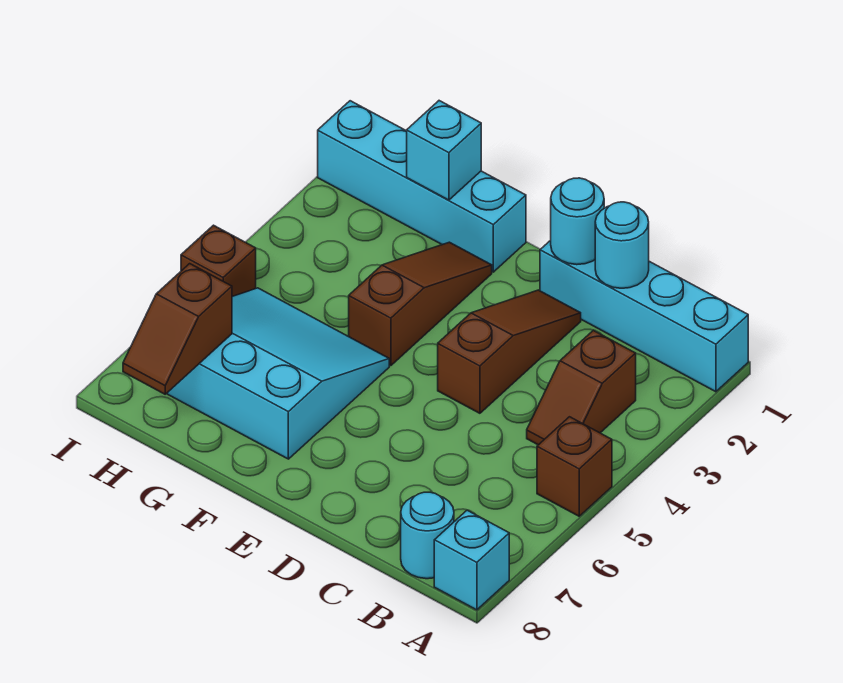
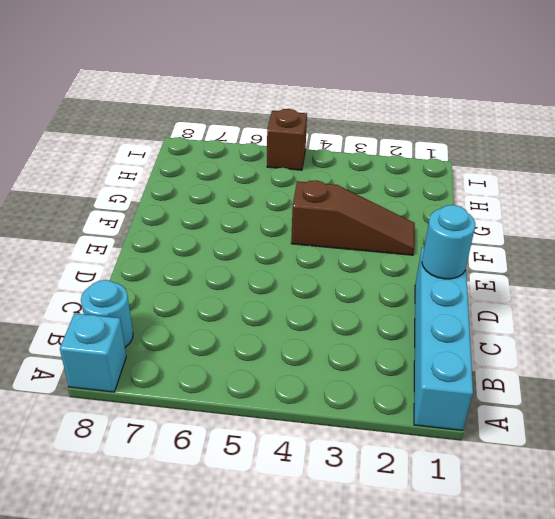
none -> brown brick A5 level 1
none -> brown slope B3:B4 level 1 top 3
none -> brown slope D2:D4 level 1 top 4

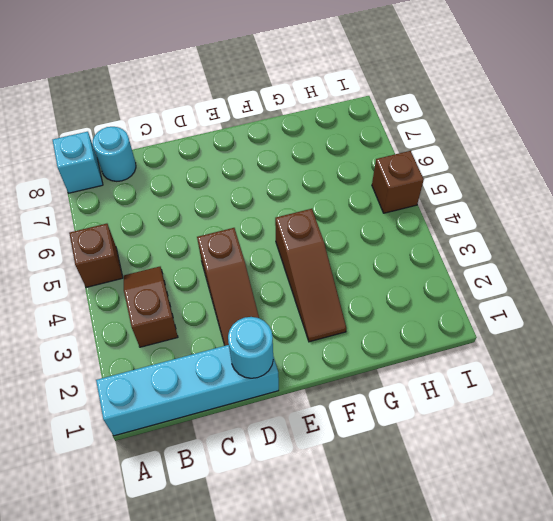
none -> cyan brick F1:I1 level 1
none -> cyan slope F5:H7 level 1 top 7
none -> cyan round brick C1 level 2

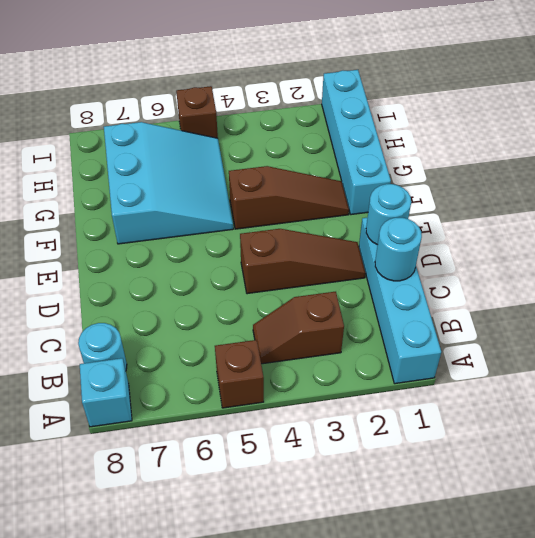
none -> cyan brick G1 level 2
none -> brown slope H7:H8 level 2 top 7

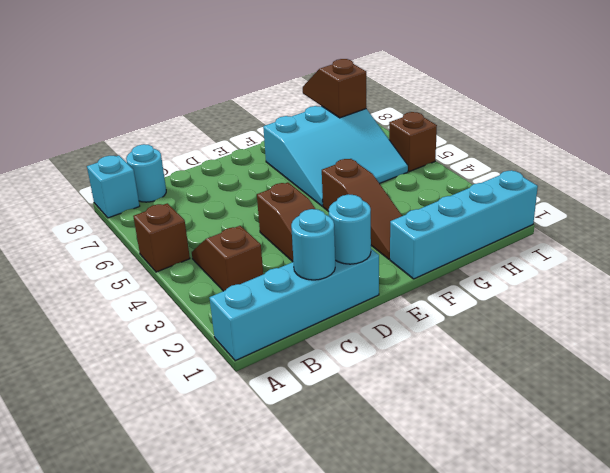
none -> cyan brick G1 level 2

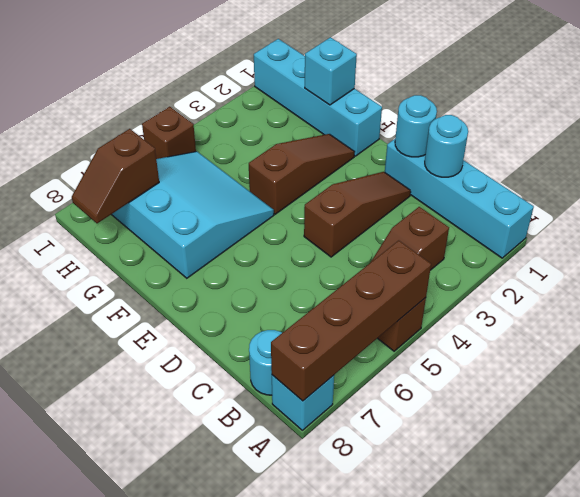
brown brick A5:A8 level 2 -> none

